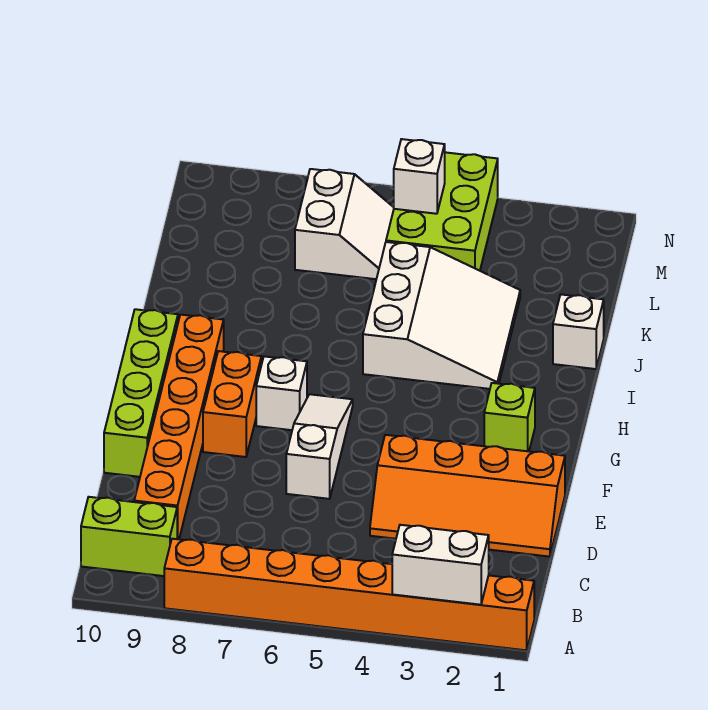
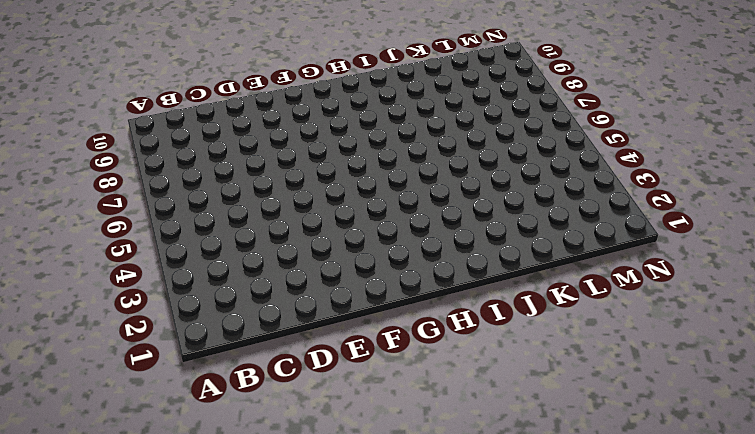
none -> orange brick A1:A8 level 1
none -> lime brick B9:B10 level 1
none -> orange brick C9:H9 level 1

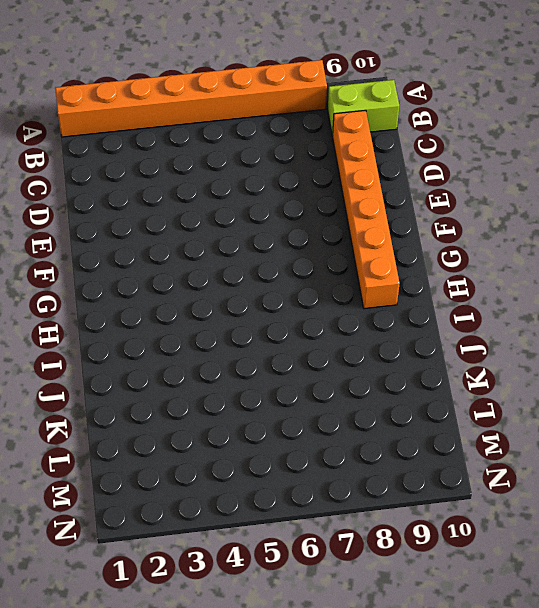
none -> orange slope D1:E4 level 1 top E
none -> white slope E6:G6 level 1 top E
none -> lime brick E10:H10 level 1

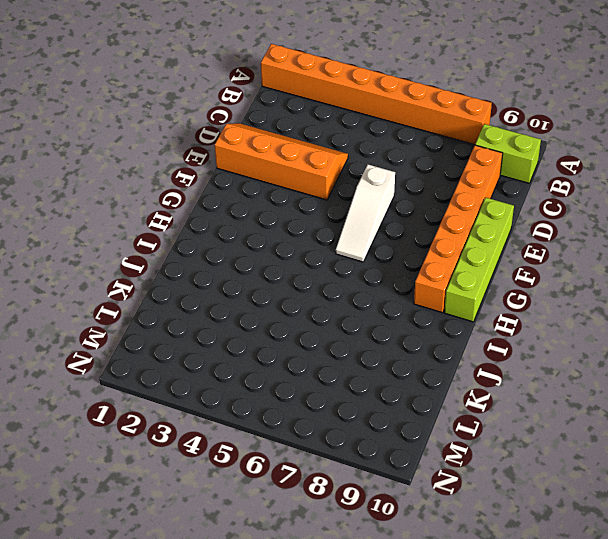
none -> orange brick F8:G8 level 1
none -> lime brick G2 level 1
none -> white brick G7 level 1

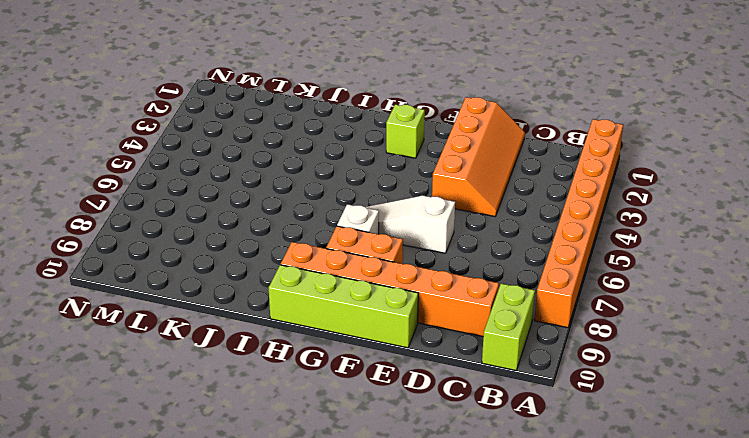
none -> white slope I3:K5 level 1 top 5
none -> white brick J1 level 1
none -> lime brick L4:N5 level 1

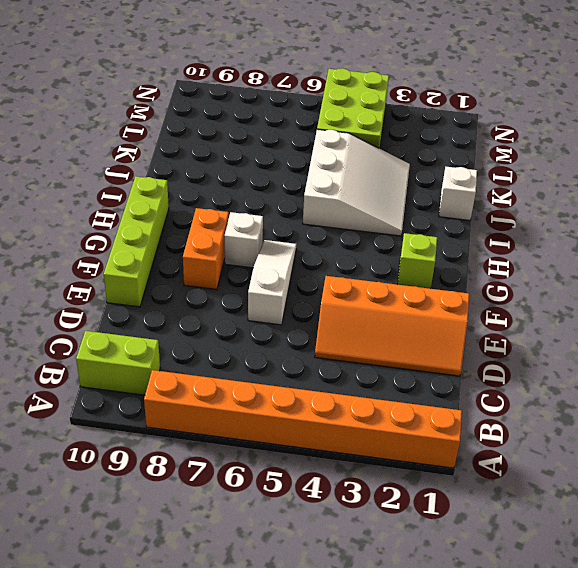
none -> orange brick C9:H9 level 1
none -> white slope L6:M7 level 1 top 7
none -> white brick A2:A3 level 2

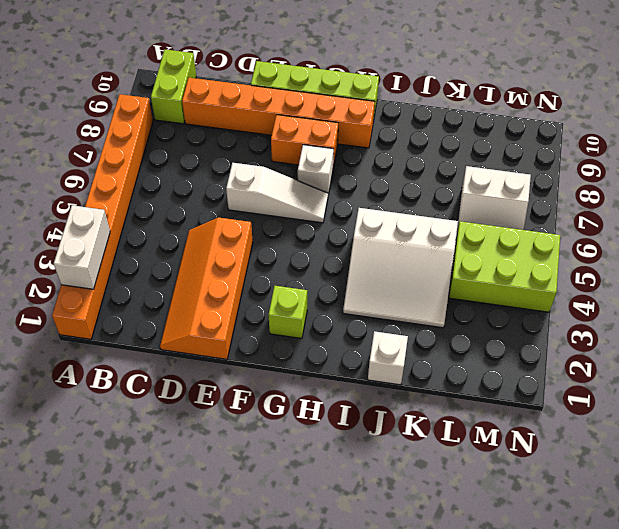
none -> white brick M5 level 2

